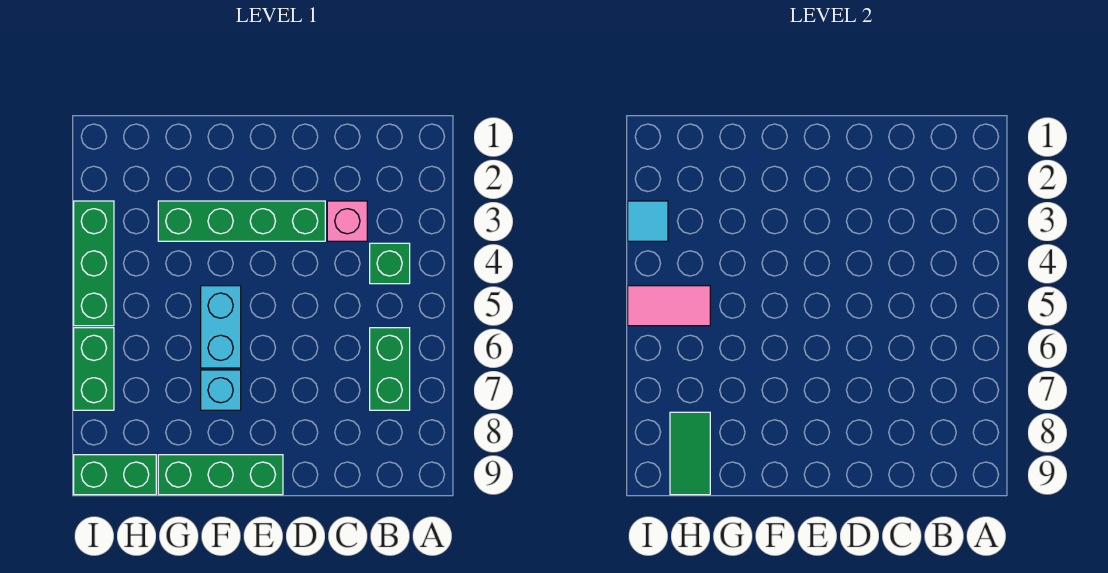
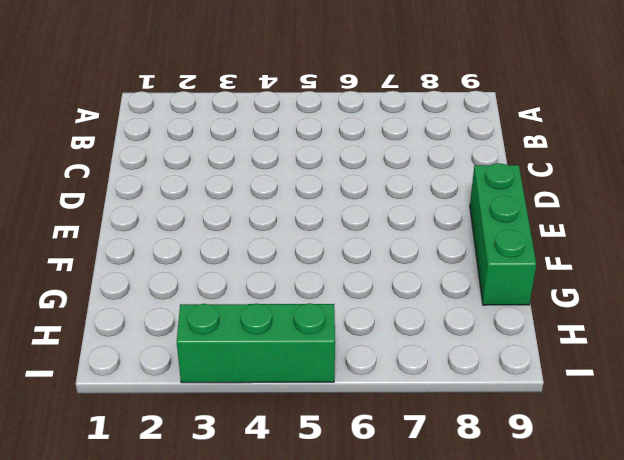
none -> green brick B4 level 1
none -> green brick B6:B7 level 1
none -> pink brick C3 level 1

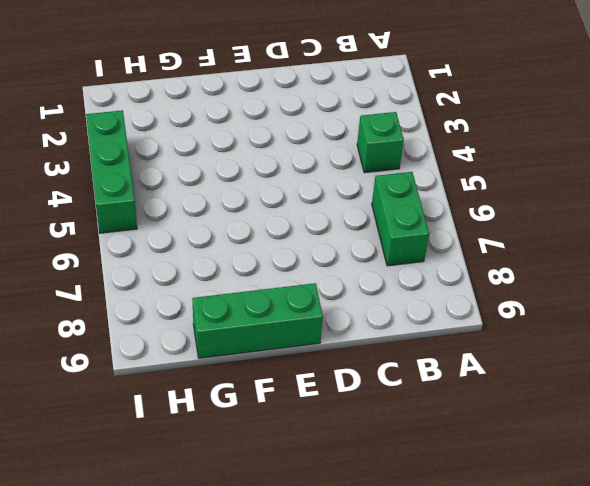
none -> pink brick C3 level 1
none -> green brick D3:G3 level 1
none -> cyan brick F5:F6 level 1

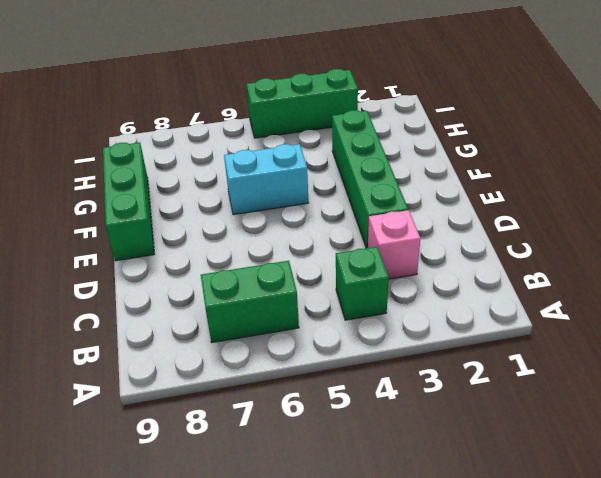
none -> cyan brick F7 level 1
none -> green brick H9:I9 level 1
none -> green brick I6:I7 level 1

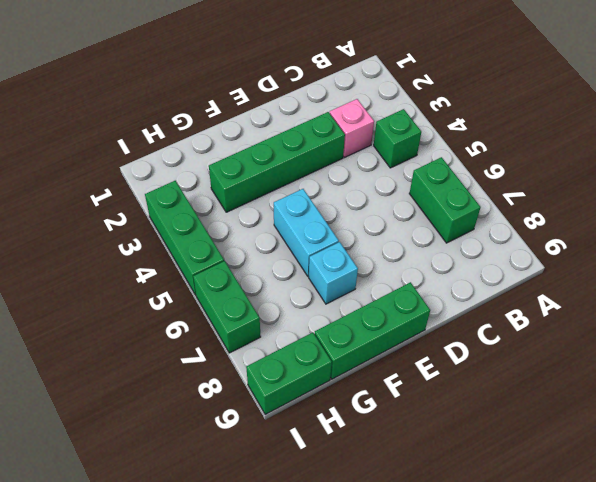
none -> pink tile H5:I5 level 2
none -> green tile H8:H9 level 2
none -> cyan tile I3 level 2

